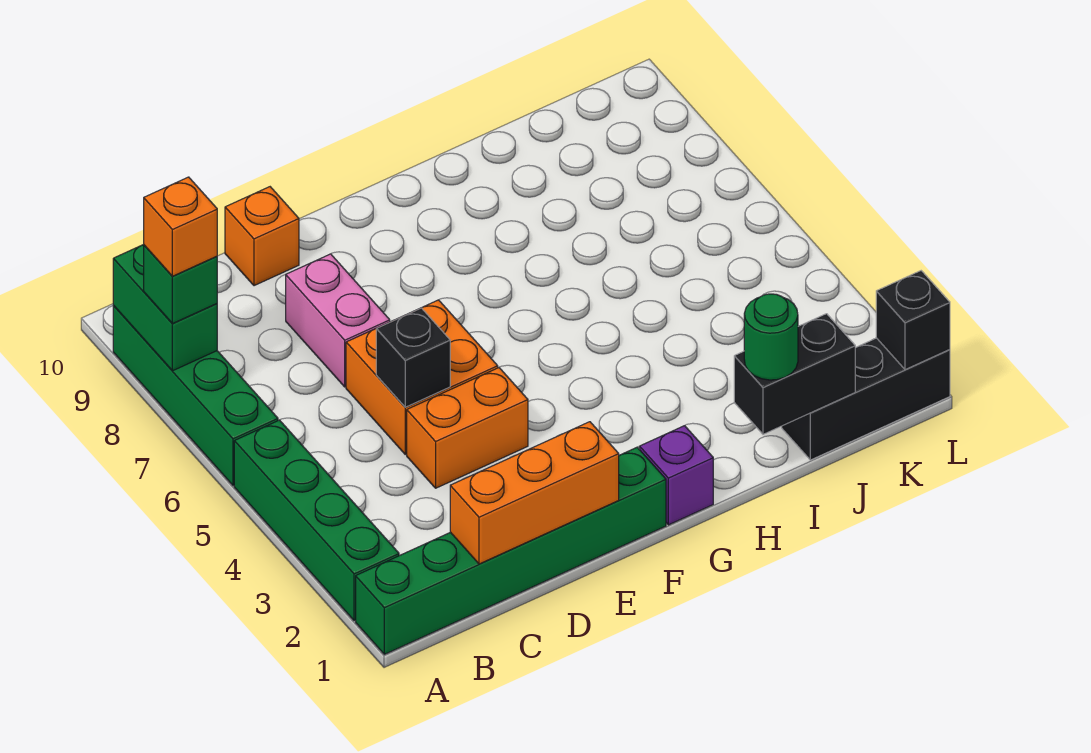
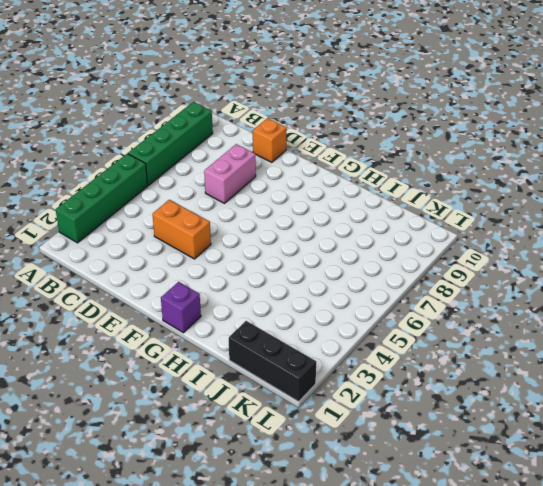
none -> green brick A1:F1 level 1
none -> orange brick D5:E6 level 1
none -> green brick A8:A9 level 2

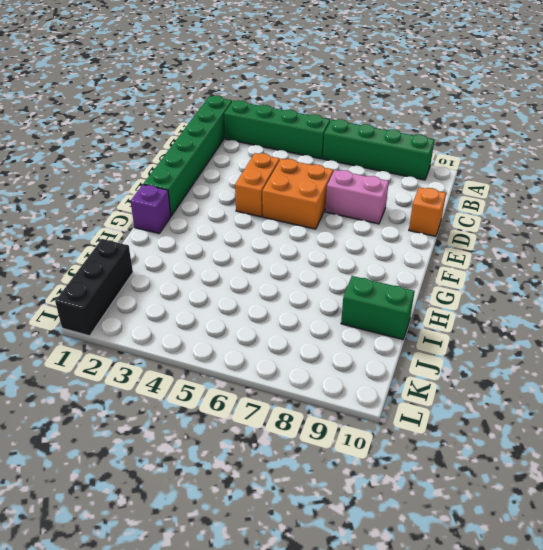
green brick I9:I10 level 1 -> green brick A8:A9 level 2
none -> orange brick C1:E1 level 2
none -> black brick D5 level 2
none -> black brick I1:J1 level 2

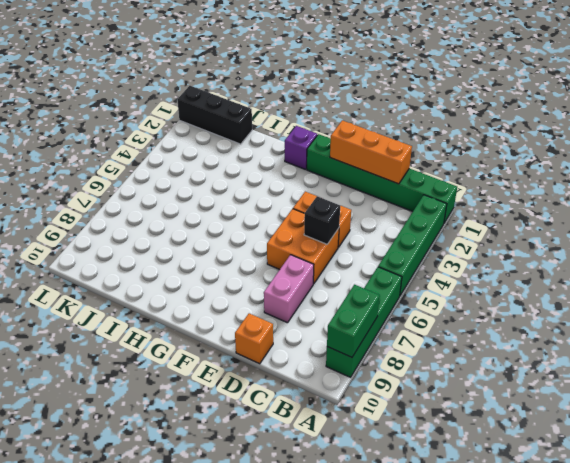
none -> black brick I1:J1 level 2
none -> black brick L1 level 2
none -> green brick A8 level 3

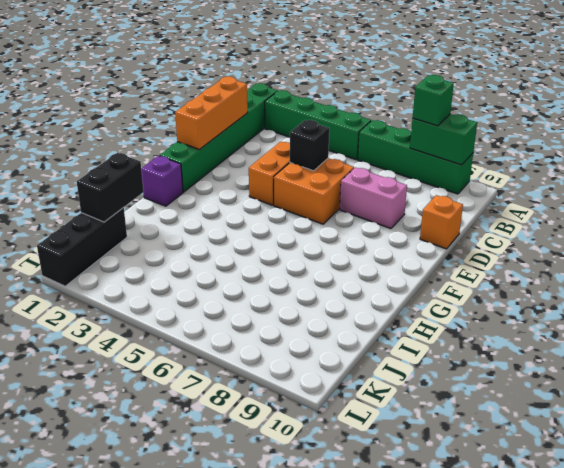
none -> black brick L1 level 2
none -> green round brick I1 level 3
none -> orange brick A8 level 4

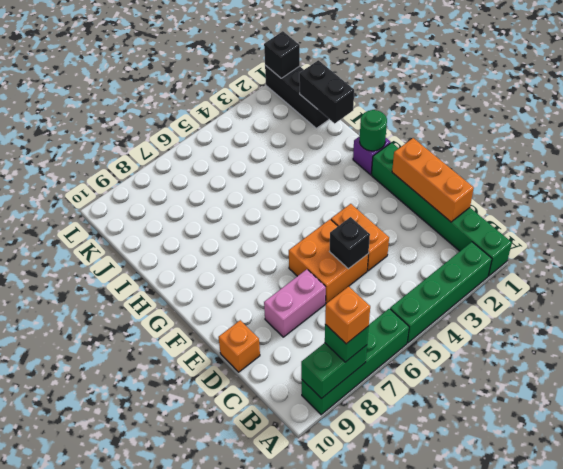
green round brick G1 level 2 -> green round brick I1 level 3

